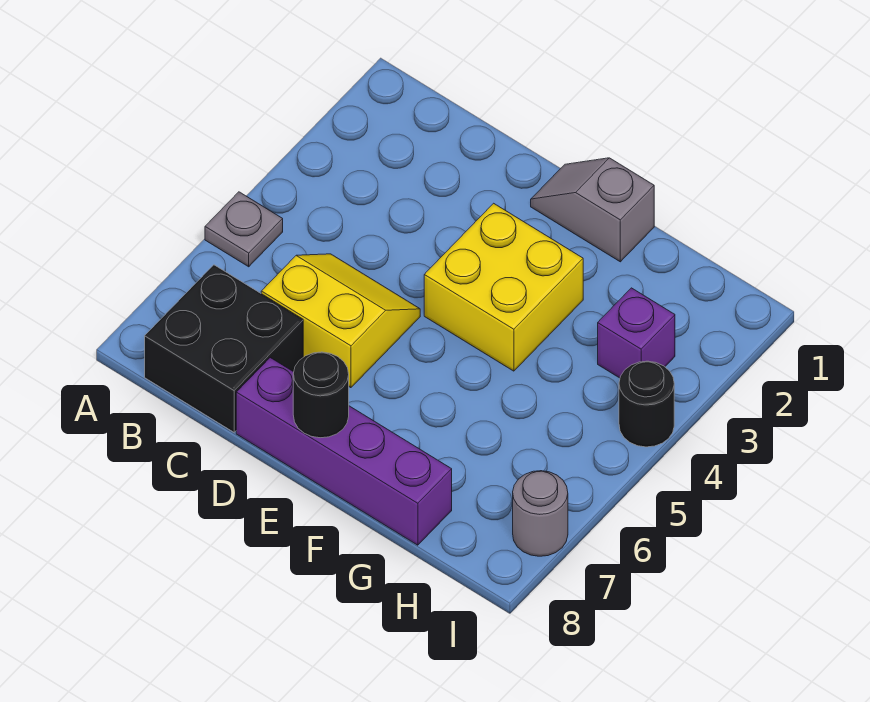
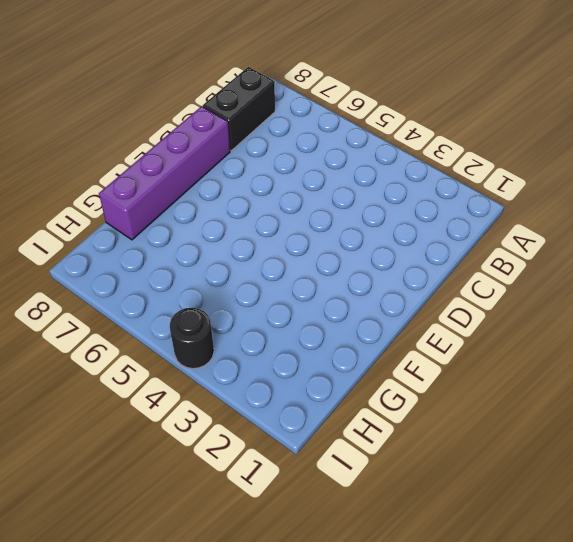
black brick B8:C8 level 1 -> black brick B7:C8 level 1
none -> grey plate A5 level 1
none -> yellow slope C5:D6 level 1 top 6

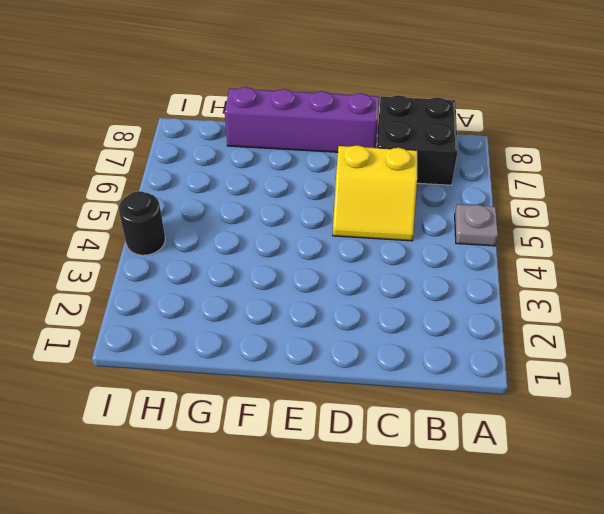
none -> grey slope E1:F1 level 1 top F
none -> yellow brick E3:F4 level 1

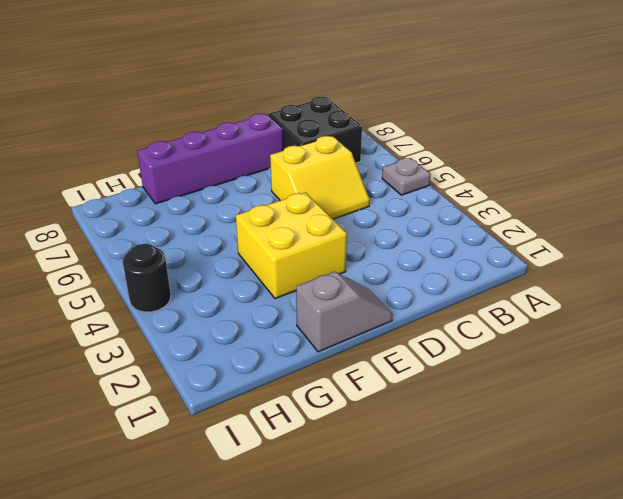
none -> purple brick H3 level 1
none -> grey round brick I7 level 1

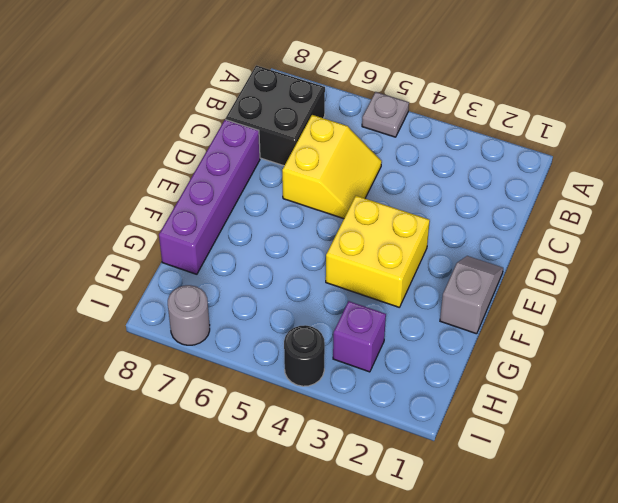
none -> black round brick E8 level 2

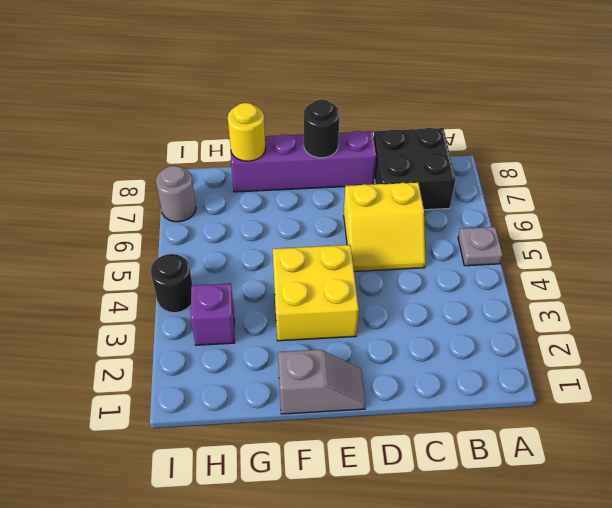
yellow round brick G8 level 2 -> none

